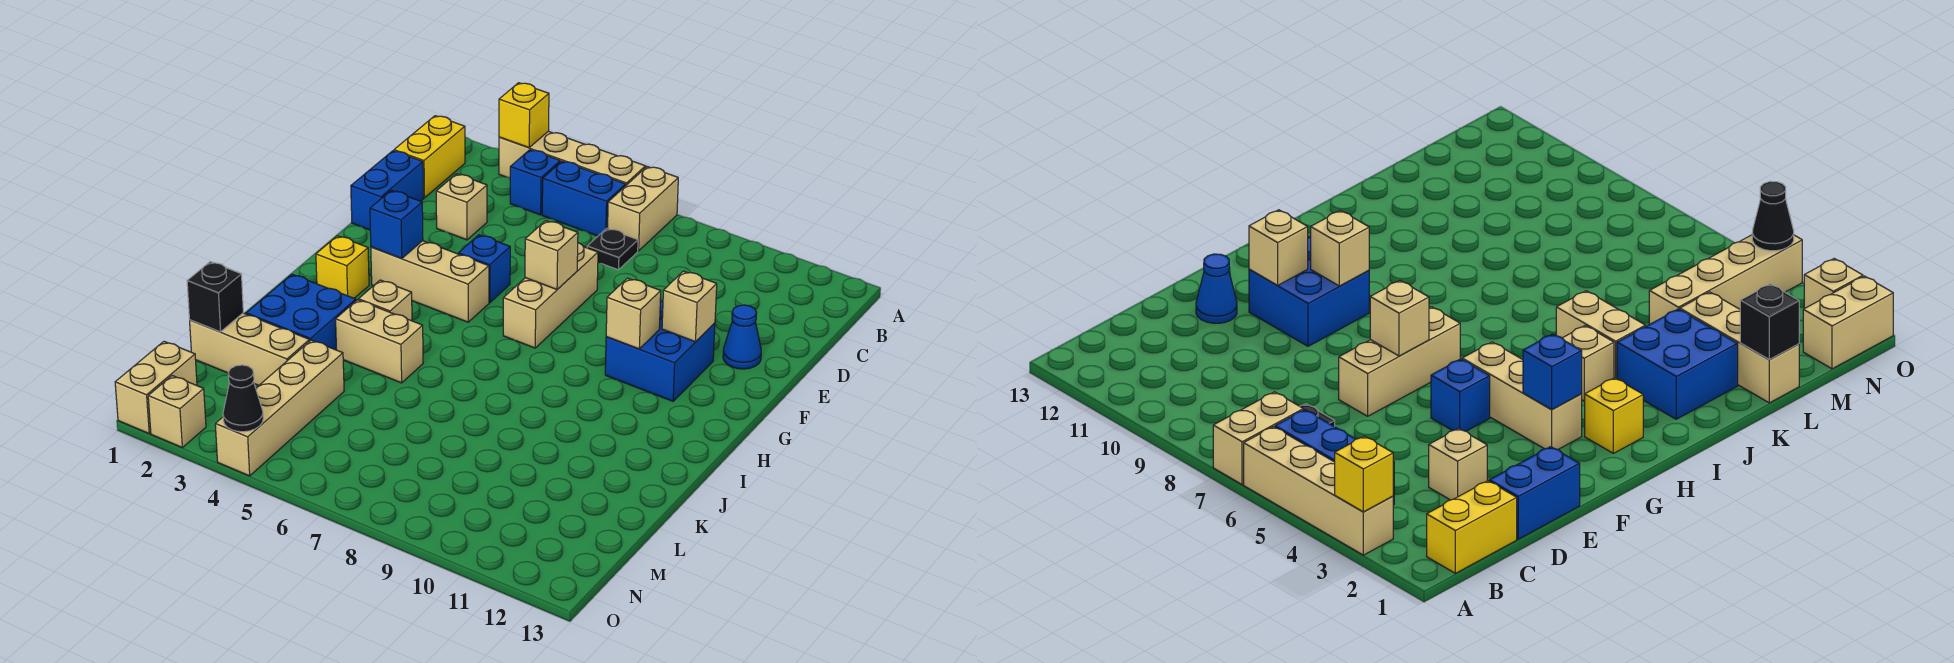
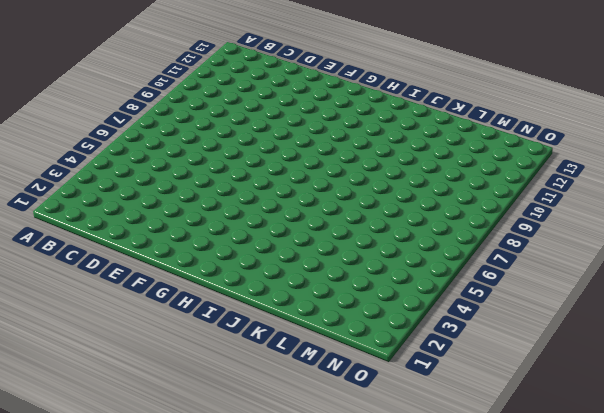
none -> tan brick A3:A6 level 1
none -> tan brick A7:B7 level 1
none -> yellow brick B1:C1 level 1

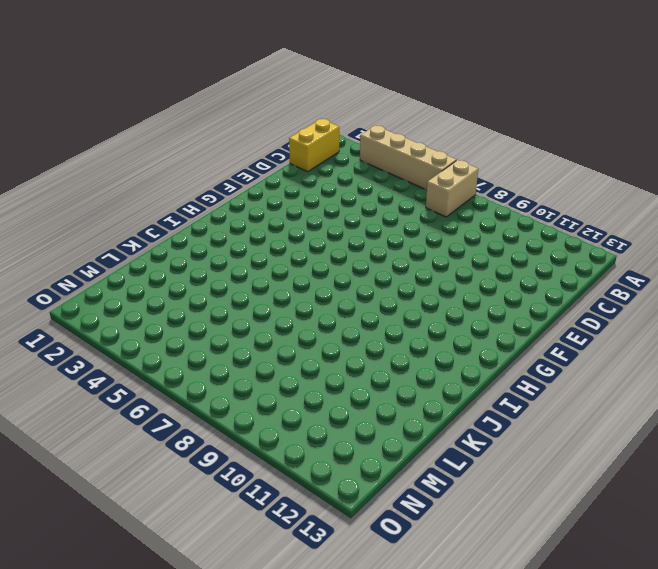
none -> blue brick B4 level 1
none -> blue brick B5:B6 level 1
none -> black plate C7 level 1

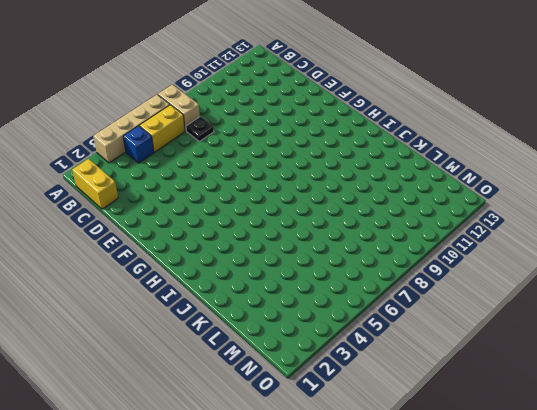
yellow brick B5:B6 level 1 -> blue brick B5:B6 level 1
none -> blue brick D1:E1 level 1
none -> tan brick D3 level 1
none -> tan brick E7:G7 level 1

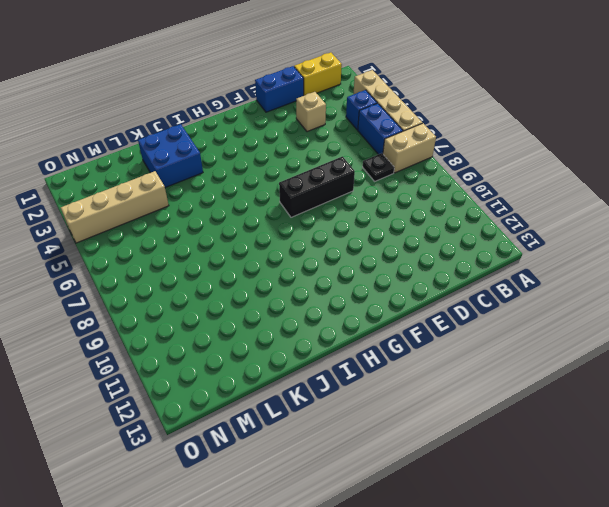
black brick E7:G7 level 1 -> tan brick E7:G7 level 1
none -> blue cone E12 level 1
none -> blue brick F5 level 1
none -> blue brick F10:G11 level 1

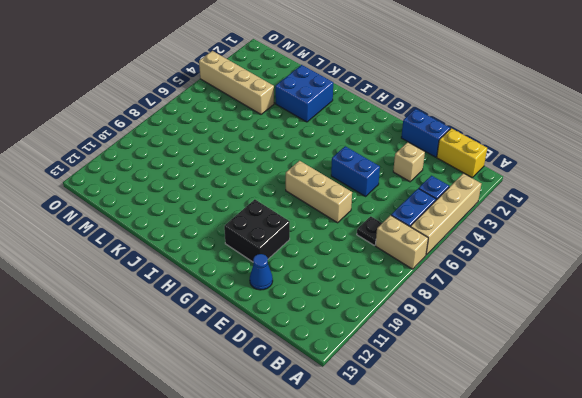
blue brick E5:F5 level 1 -> blue brick F5 level 1
black brick F10:G11 level 1 -> blue brick F10:G11 level 1
none -> tan brick G3:G5 level 1
none -> yellow brick H2 level 1
none -> tan brick I4 level 1

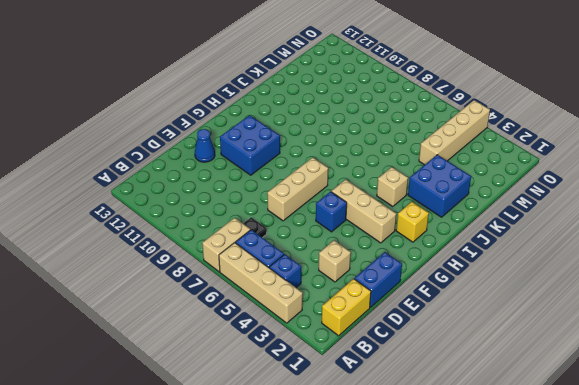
none -> tan brick J4:J5 level 1
none -> tan brick L1:L3 level 1
none -> tan brick N1:O1 level 1

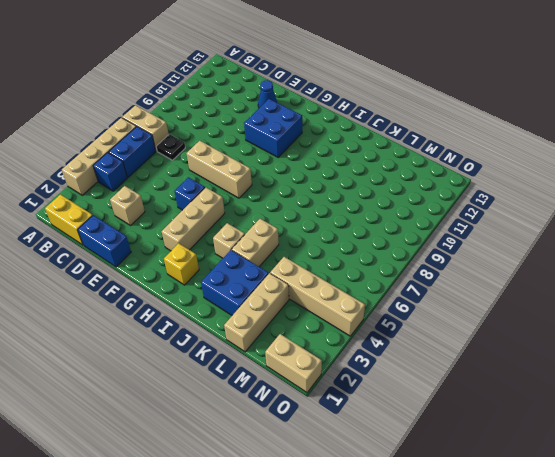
none -> tan brick O2 level 1
none -> yellow brick A3 level 2
none -> tan brick F7 level 2

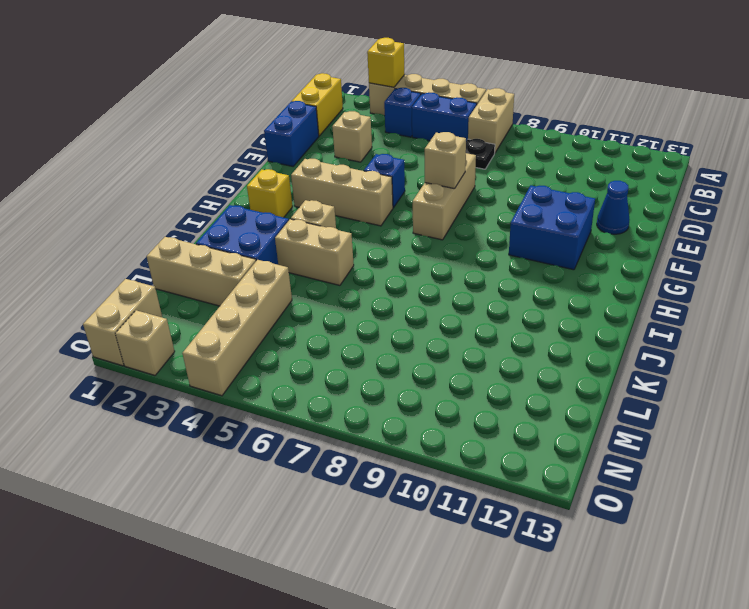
none -> tan brick F11 level 2
none -> blue brick G3 level 2
none -> tan brick G10 level 2

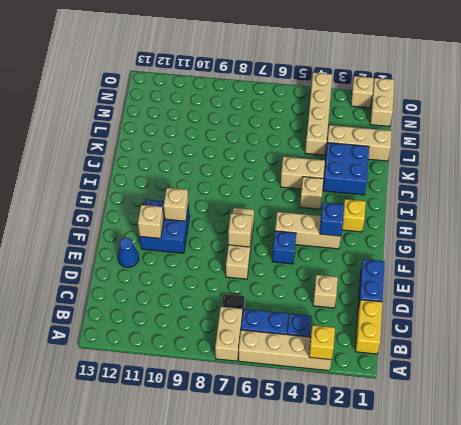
none -> black brick L1 level 2
none -> black cone O4 level 2

